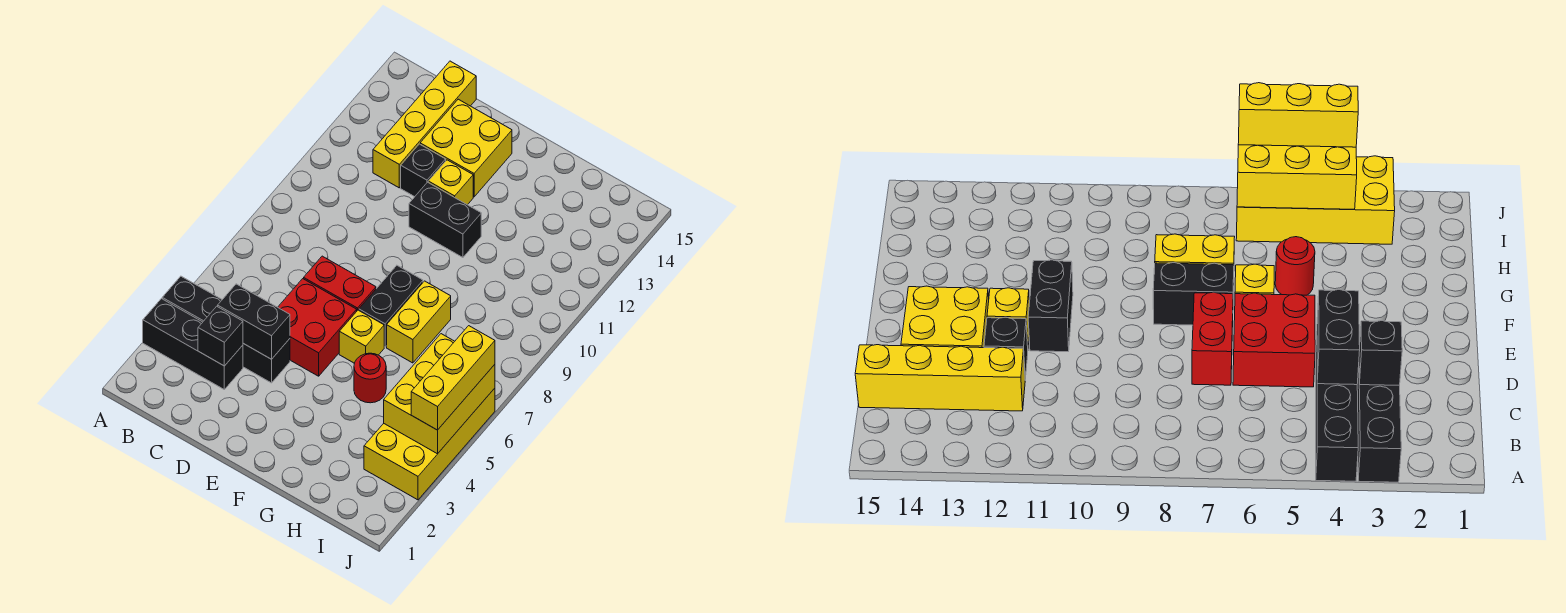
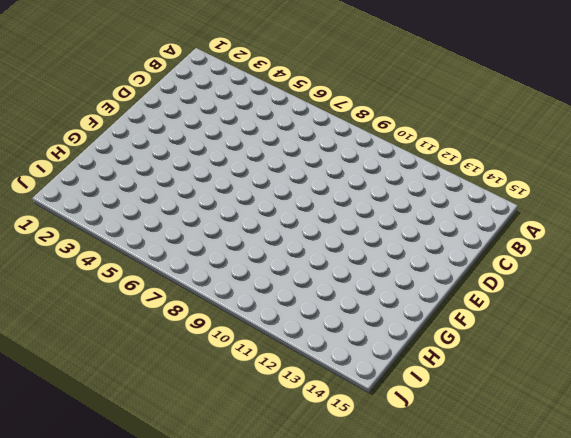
none -> black brick A3:C3 level 1
none -> black brick A4:D4 level 1
none -> yellow brick C12:C15 level 1

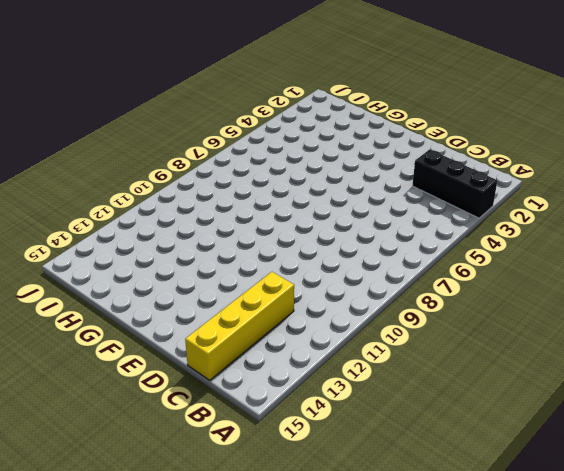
none -> black brick A4:D4 level 1
none -> red brick D5:E6 level 1
none -> red brick D7:E7 level 1

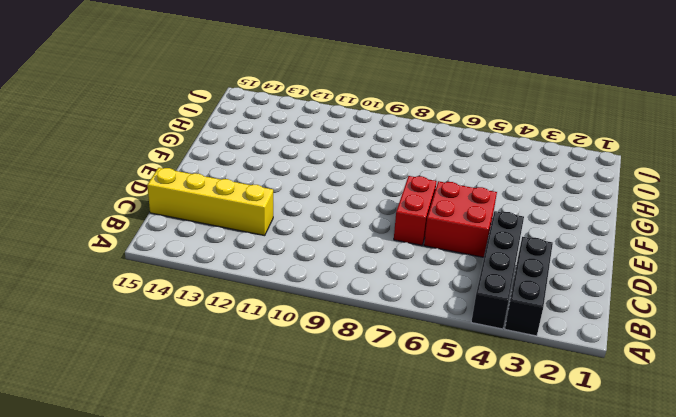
none -> black brick D12 level 1
none -> yellow brick D13:E14 level 1
none -> black brick E11:F11 level 1

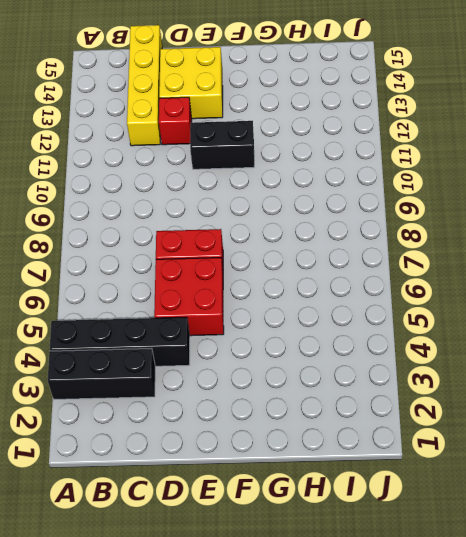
red brick D12 level 1 -> black brick D12 level 1
none -> yellow brick E12 level 1
none -> yellow brick F6 level 1
none -> black brick F7:F8 level 1

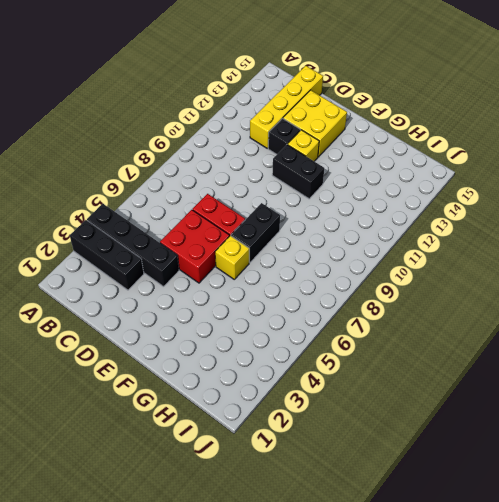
none -> red round brick G5 level 1
none -> yellow brick G7:G8 level 1
none -> yellow brick I3:J6 level 1

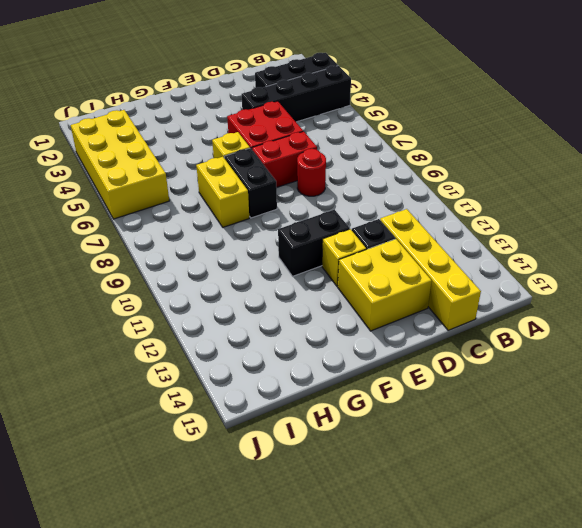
red round brick D8 level 1 -> red round brick G5 level 1
none -> black brick C3 level 2
none -> black brick C4:D4 level 2
none -> yellow brick I4:J6 level 2

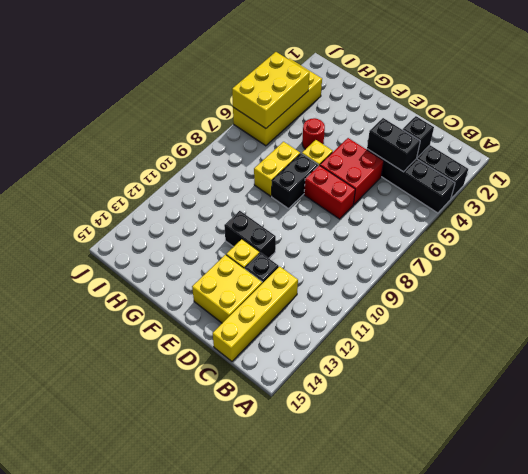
none -> yellow brick J4:J6 level 3

